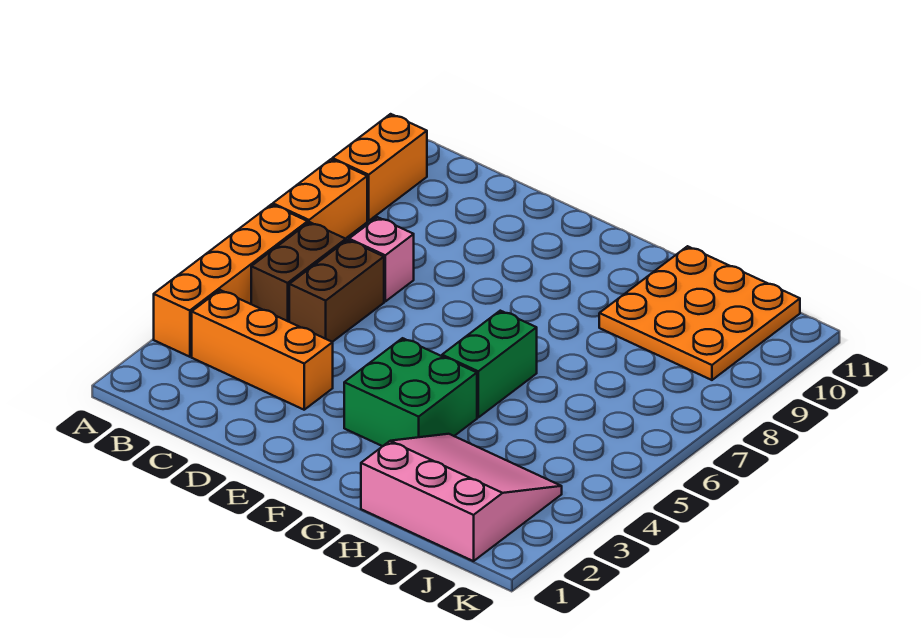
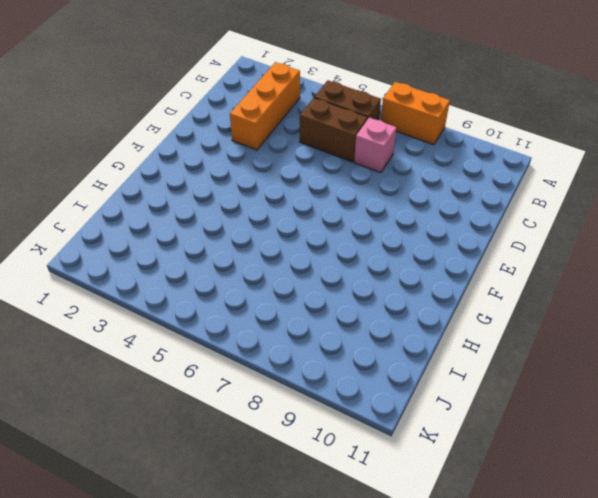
none -> orange brick A3:A6 level 1
none -> orange brick A9:A10 level 1

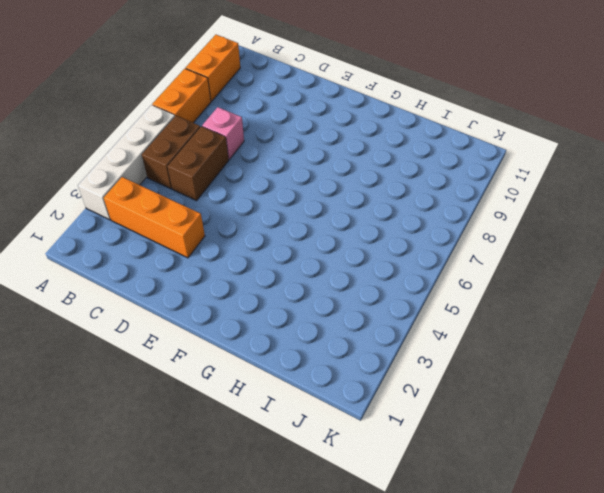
white brick A3:A6 level 1 -> orange brick A3:A6 level 1
none -> green brick F3:G4 level 1
none -> green brick G5:G6 level 1

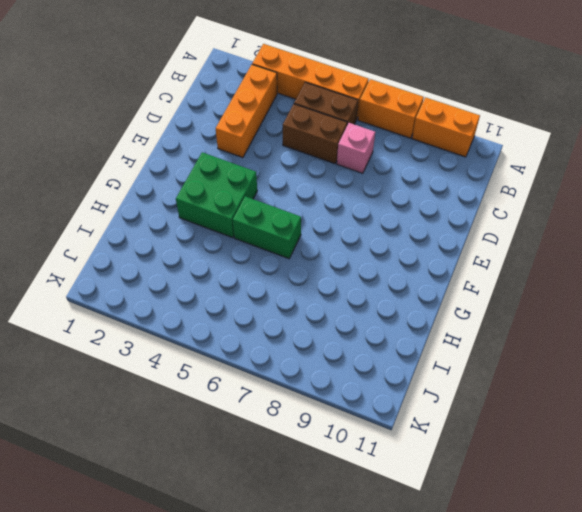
none -> pink slope H1:J3 level 1 top 1
none -> orange plate H9:J11 level 1

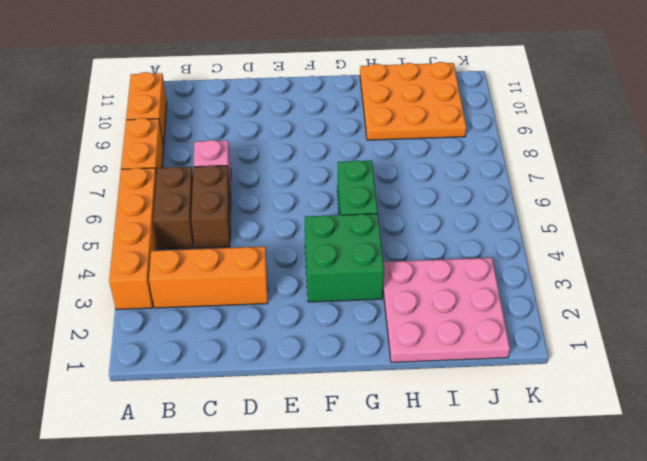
pink plate H1:J3 level 1 -> pink slope H1:J3 level 1 top 1

